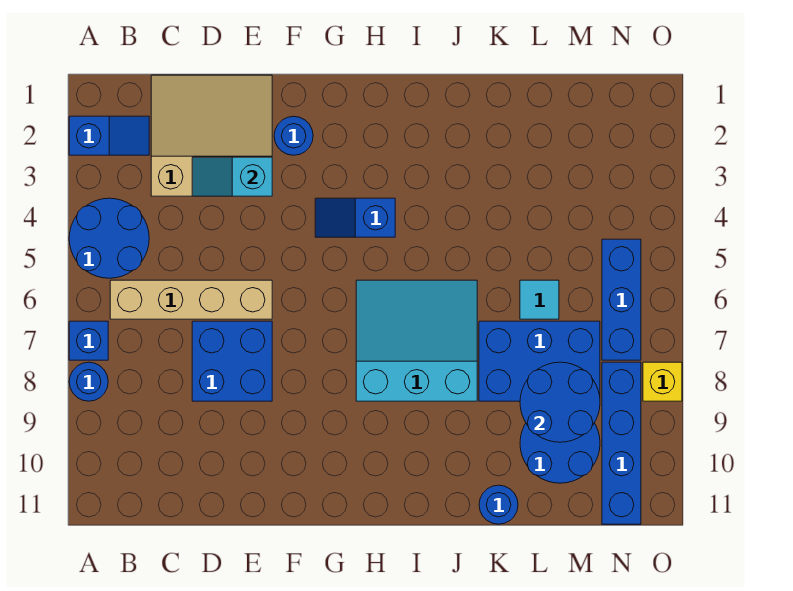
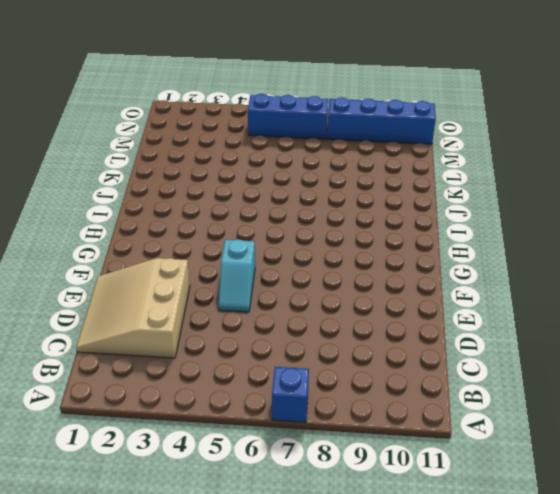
cyan slope E5:F5 level 1 top F -> cyan slope D3:E3 level 2 top E
none -> blue slope A2:B2 level 1 top A
none -> blue round brick A4:B5 level 1
none -> blue round brick A8 level 1

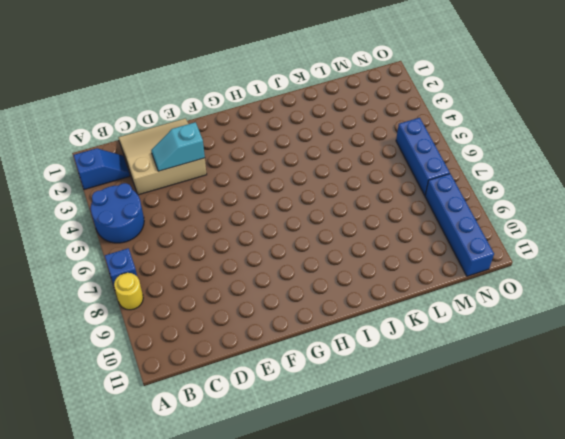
yellow round brick A8 level 1 -> blue round brick A8 level 1
none -> tan brick B6:E6 level 1
none -> blue brick D7:E8 level 1
none -> blue round brick F2 level 1

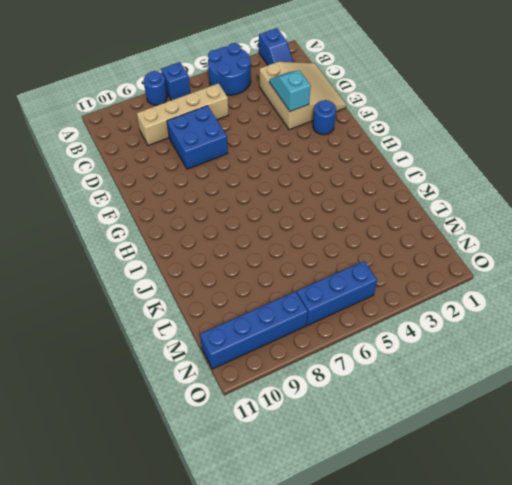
tan brick C6:C9 level 1 -> tan brick B6:E6 level 1
none -> blue slope G4:H4 level 1 top H
none -> cyan slope H6:J8 level 1 top 8
none -> blue brick K7:M8 level 1

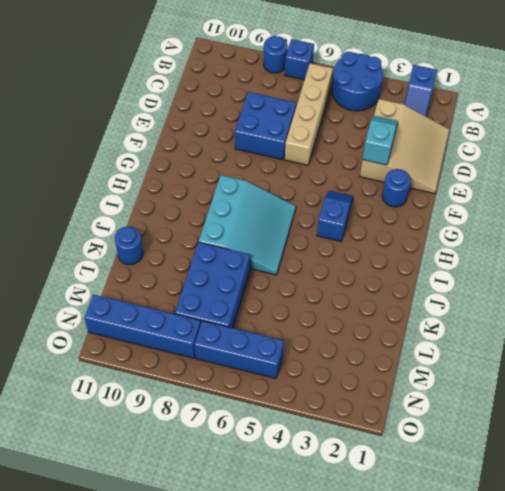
none -> cyan tile L6 level 1
none -> blue round brick L9:M10 level 1
none -> yellow brick O8 level 1

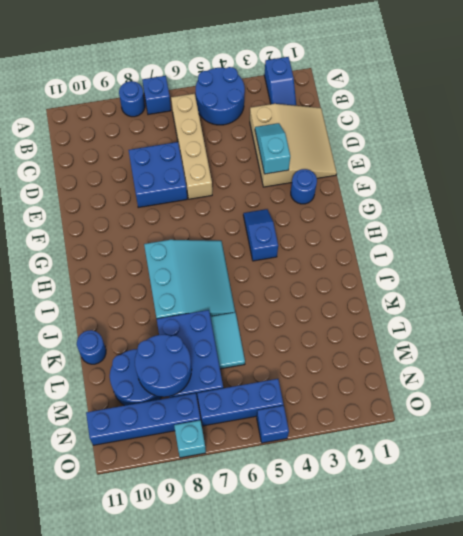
cyan tile K6:L6 level 1 -> cyan tile L6 level 1
blue brick O5 level 1 -> none
cyan brick O8 level 1 -> yellow brick O8 level 1

